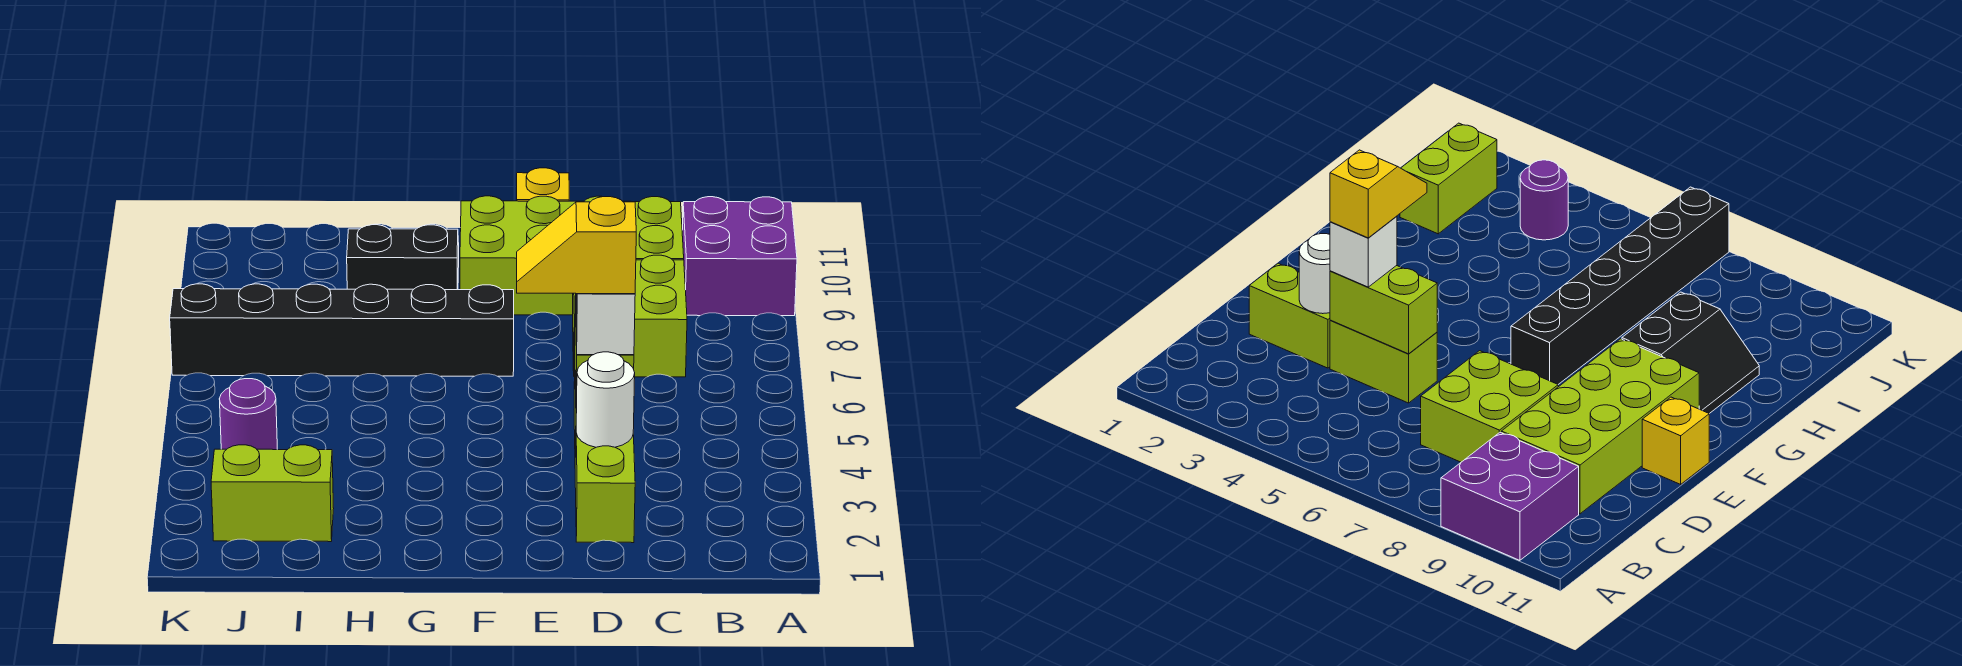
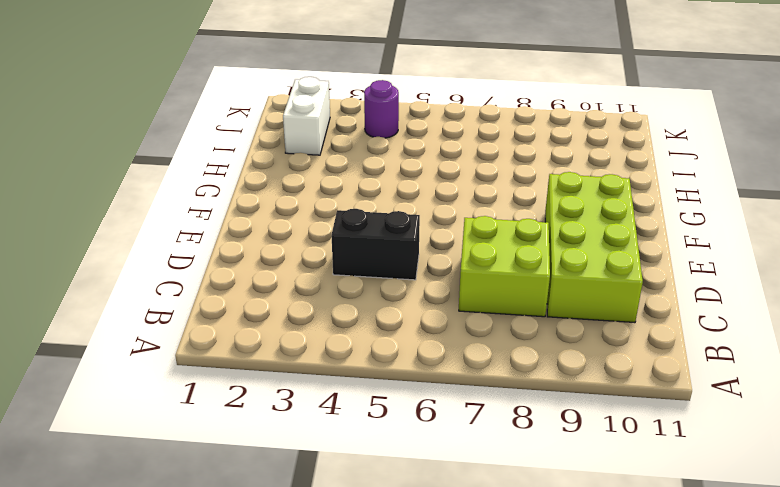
black brick D4:D5 level 1 -> lime brick D4:D5 level 1
white brick I2:J2 level 1 -> lime brick I2:J2 level 1
none -> purple brick A9:B10 level 1
none -> lime brick D2:D3 level 1
none -> yellow brick E11 level 1

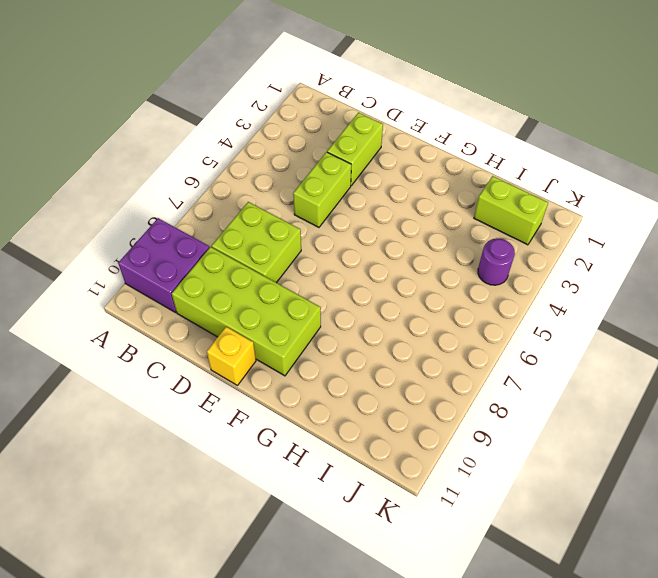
none -> black brick F7:K7 level 1
none -> black slope G9:H10 level 1 top 9
none -> white round brick D3 level 2

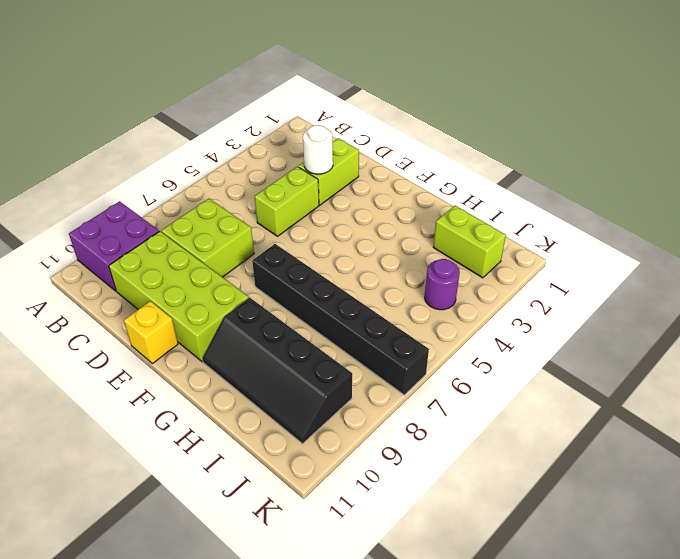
black slope G9:J10 level 1 top 9 -> black slope G9:H10 level 1 top 9
none -> lime brick D4:D5 level 2
none -> white brick D4 level 3
none -> yellow slope D4:E4 level 4 top D

